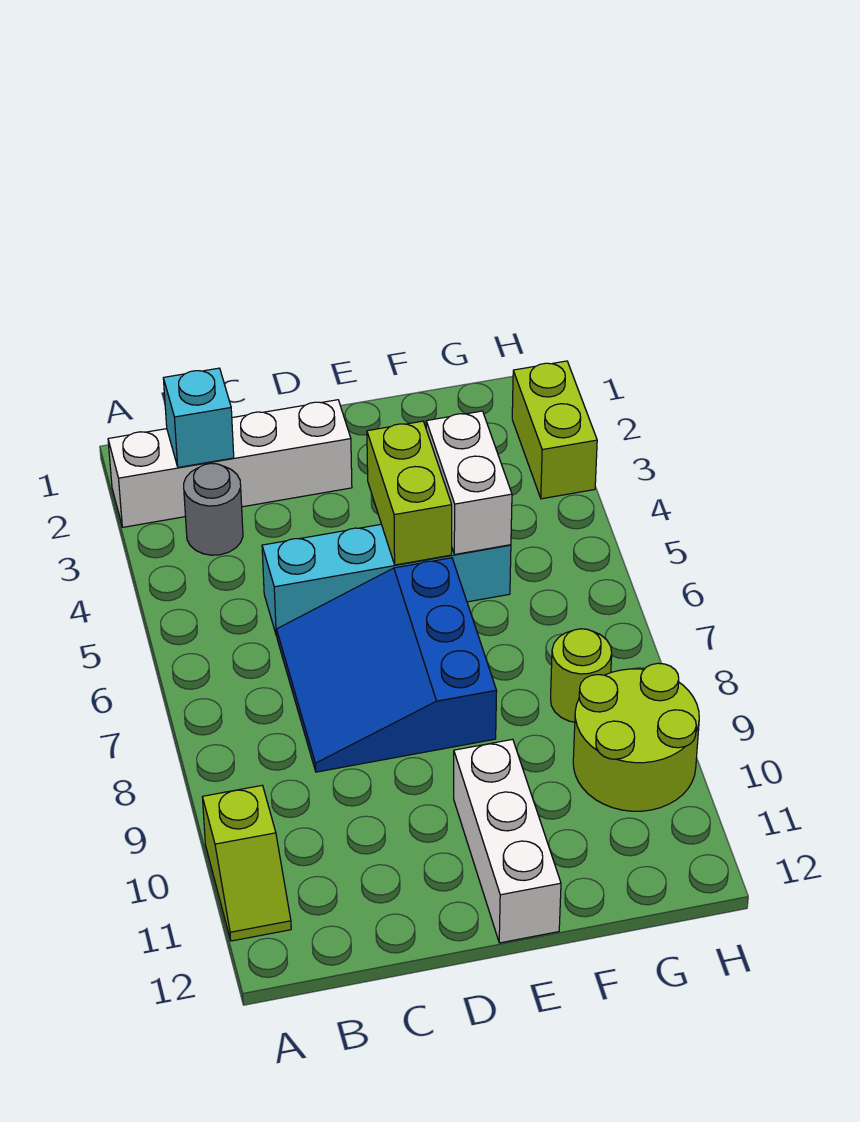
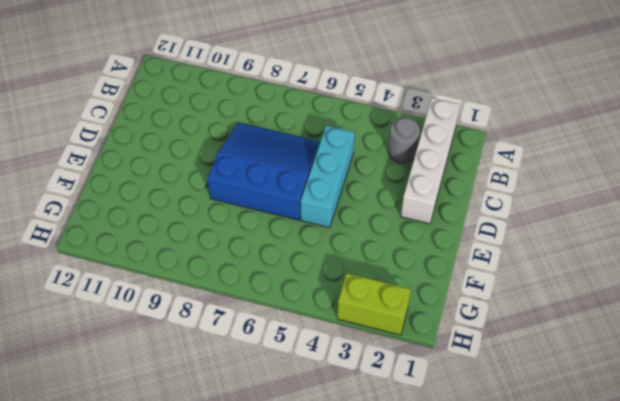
cyan brick C5:E5 level 1 -> cyan brick C5:F5 level 1
none -> lime slope A10:A11 level 1 top 10
none -> white brick E10:E12 level 1
none -> lime round brick G8 level 1

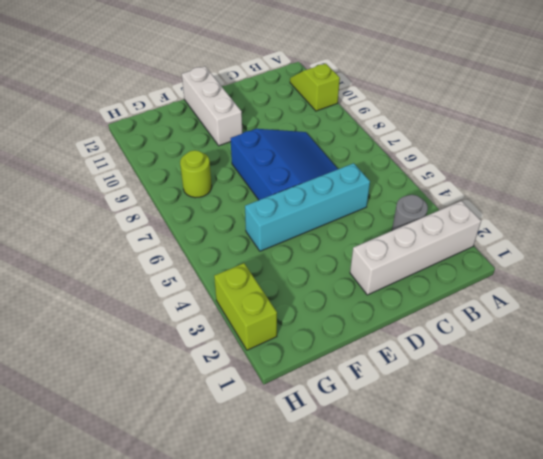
none -> lime round brick G9:H10 level 1
none -> cyan brick B2 level 2
none -> lime brick E4:E5 level 2

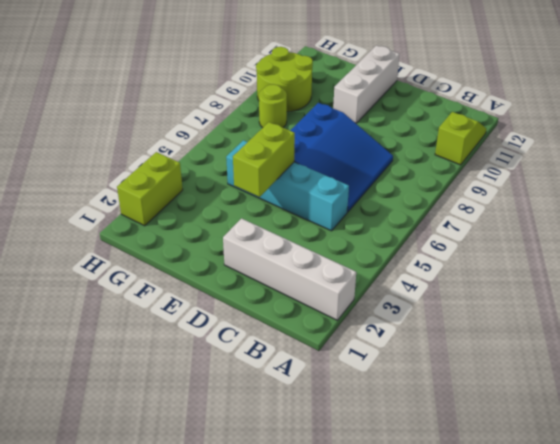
none -> grey round brick B3 level 1
none -> cyan brick B2 level 2
none -> white brick F4:F5 level 2

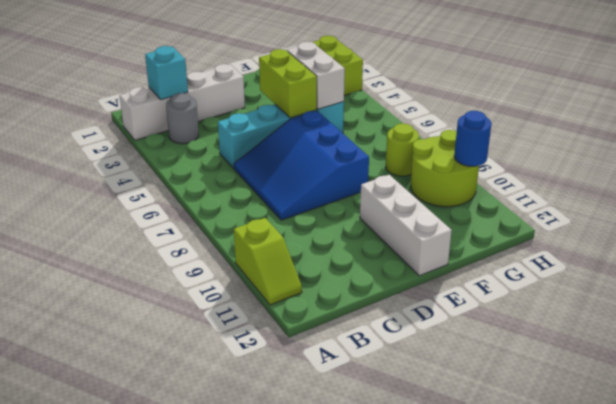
blue round brick H10 level 2 -> none

